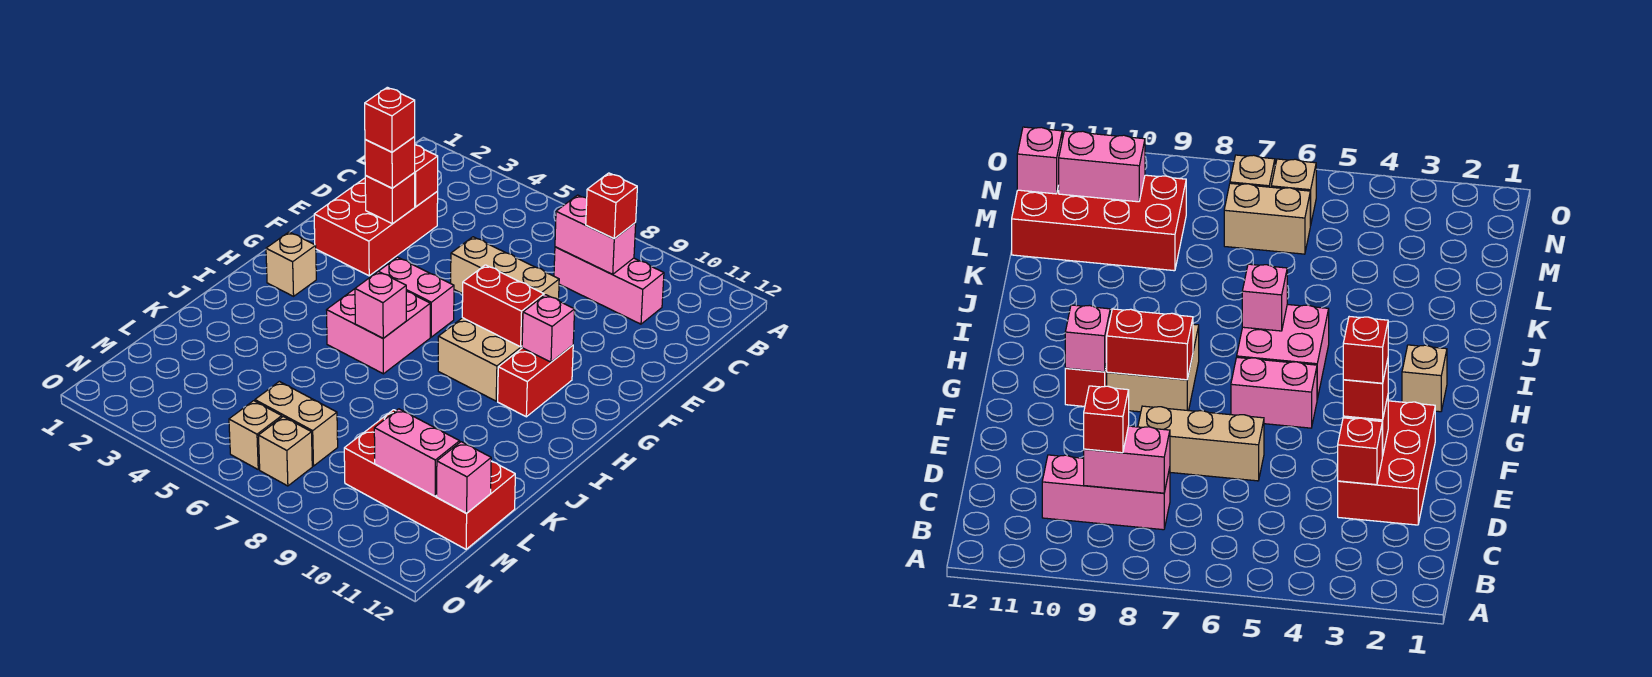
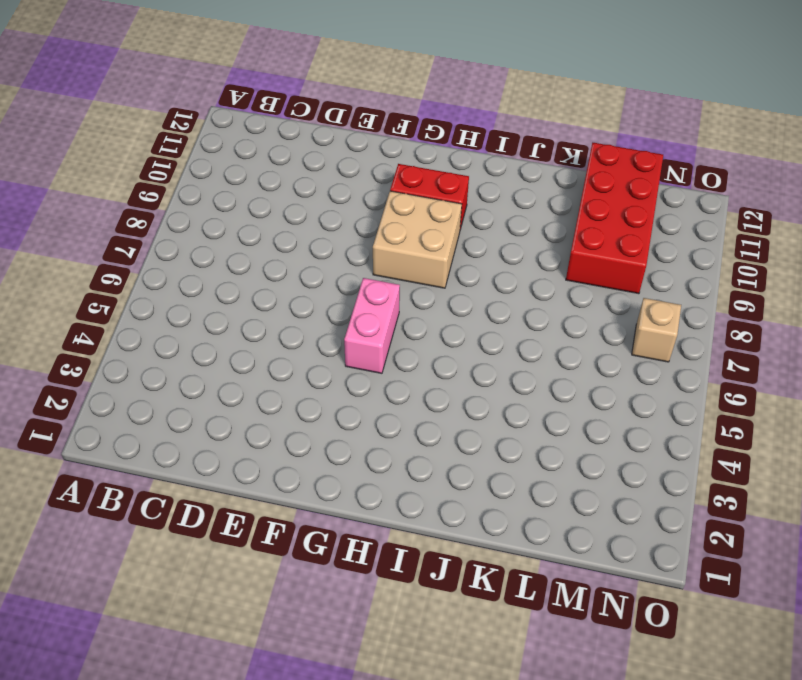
none -> pink brick C8:C10 level 1
none -> red brick D2:F3 level 1
none -> tan brick E6:E8 level 1

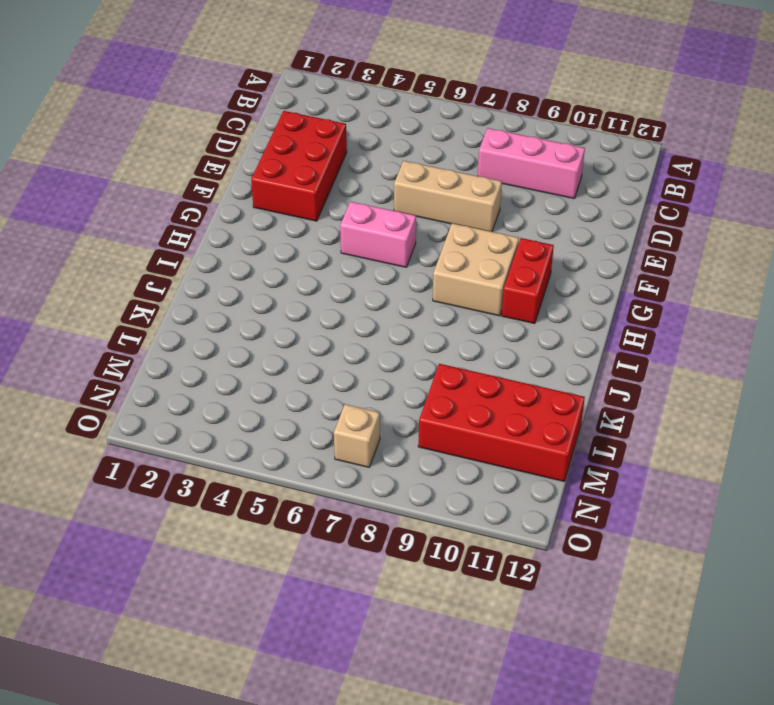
none -> tan brick H2 level 1
none -> pink brick H5:I6 level 1
none -> tan brick M6:M7 level 1

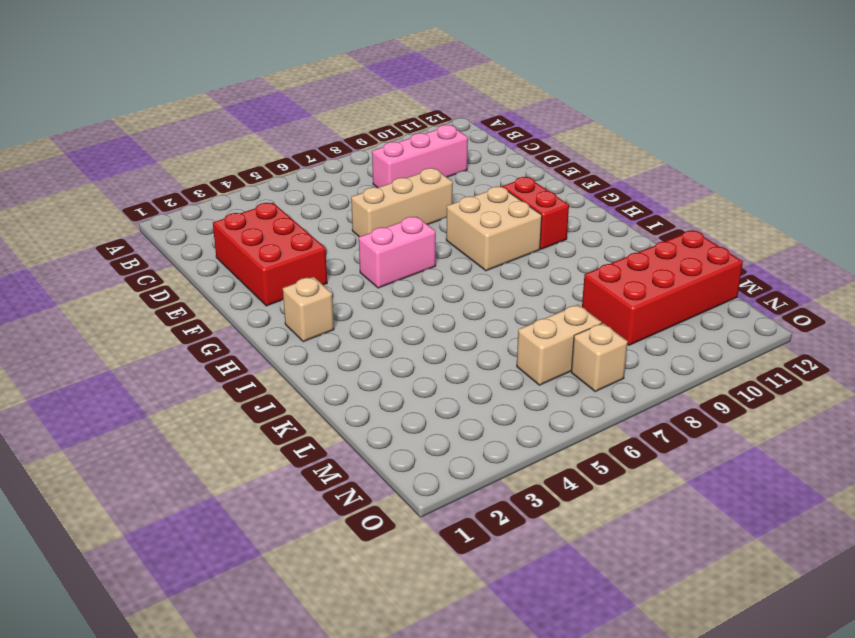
none -> pink brick H5:I6 level 1
none -> tan brick N6 level 1
none -> pink brick C8:C9 level 2

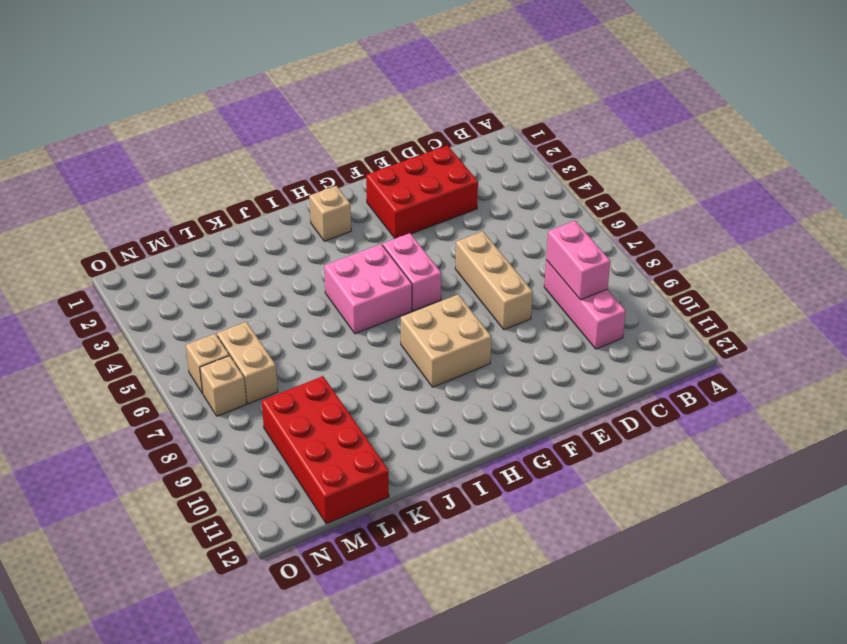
none -> red brick G10:H10 level 1
none -> red brick D3 level 2
none -> red brick E3 level 2

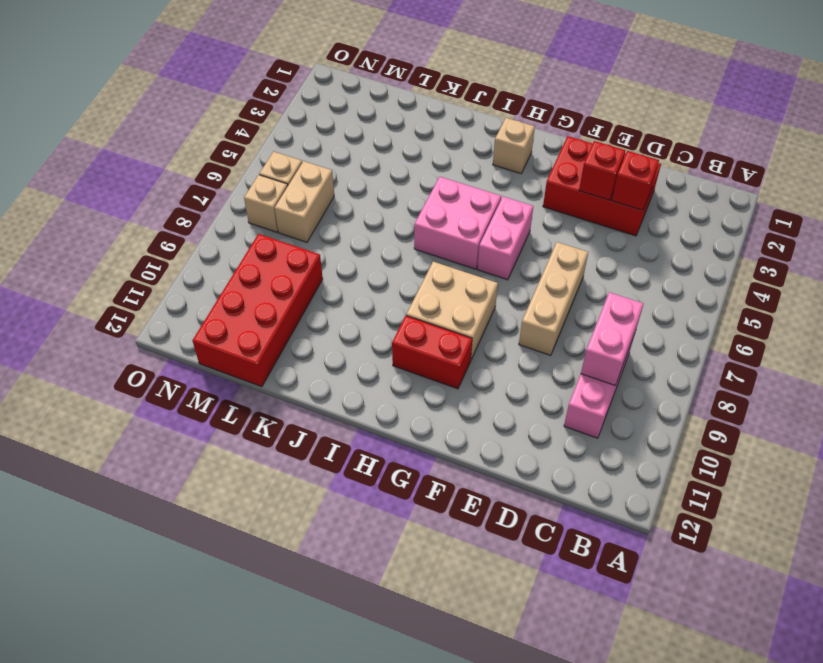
none -> red brick G8:G9 level 2
none -> pink brick G10 level 2
none -> pink brick I6 level 2

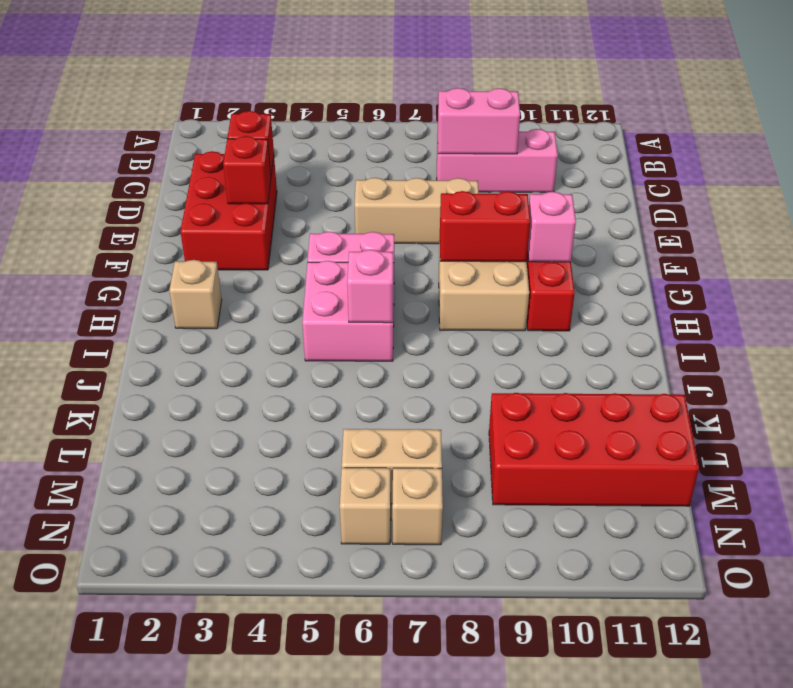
none -> pink brick M10:M11 level 2
none -> pink brick M12 level 2
none -> red brick C9 level 3

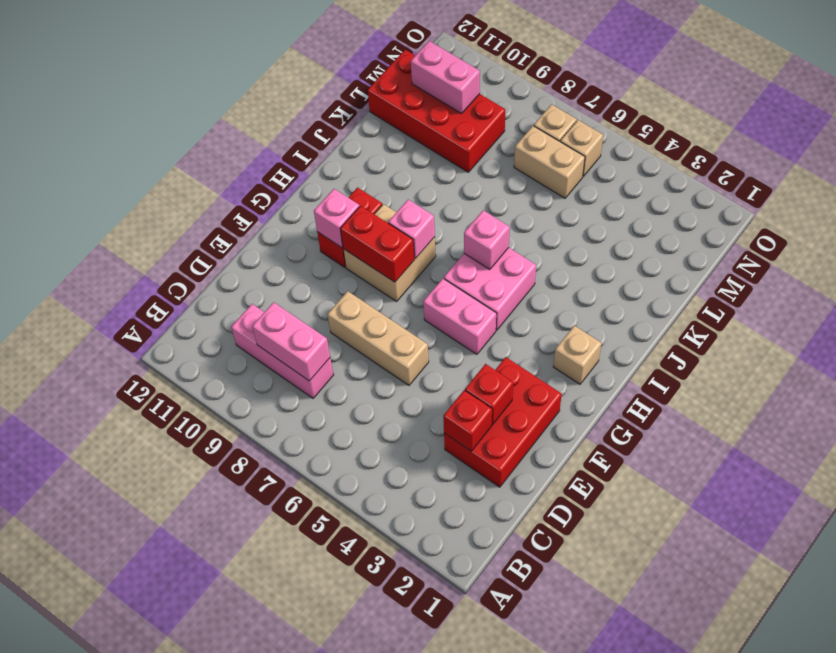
pink brick H8 level 2 -> pink brick M12 level 2
none -> red brick C9 level 3
none -> red brick E3 level 3
none -> red brick E3 level 4

